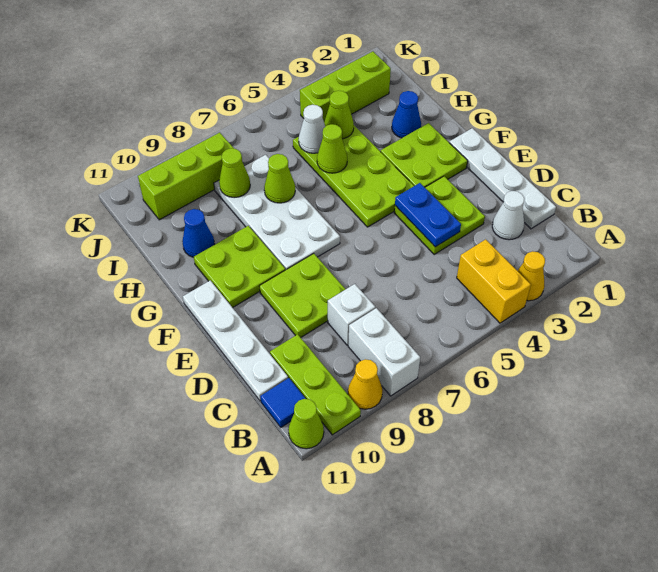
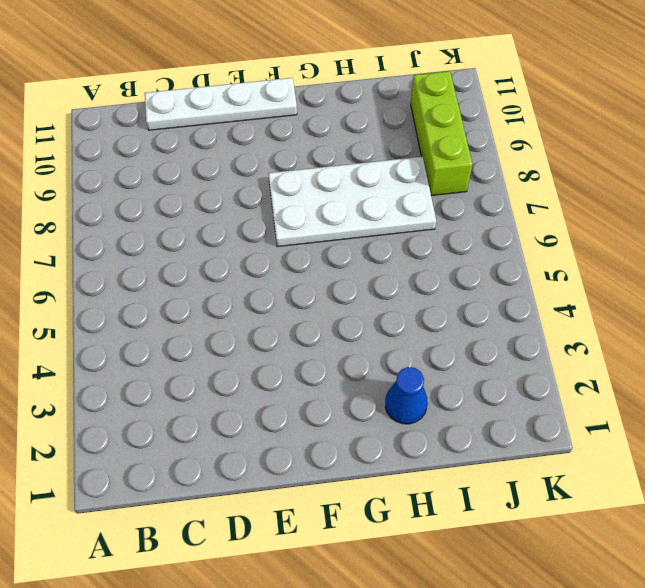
none -> yellow cone A3 level 1
none -> yellow brick A4:B4 level 1
none -> white brick A8:B8 level 1

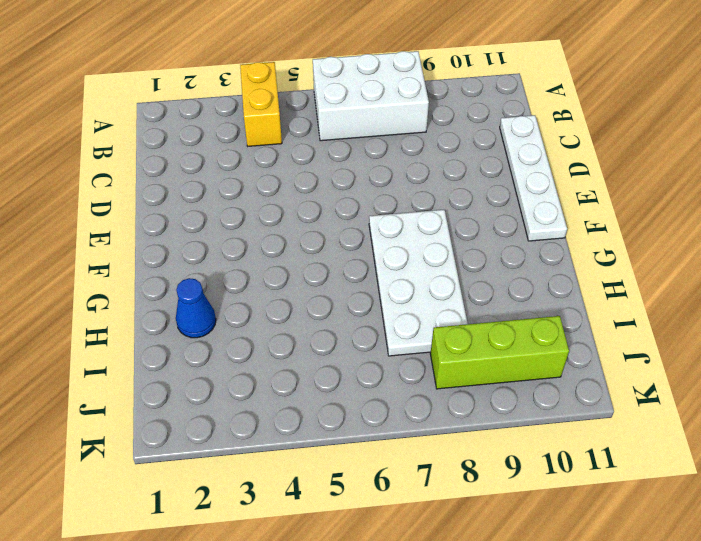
white brick A6:B8 level 1 -> white brick A8:B8 level 1
none -> yellow cone A3 level 1
none -> yellow cone A9 level 1
none -> lime plate A10:C10 level 1

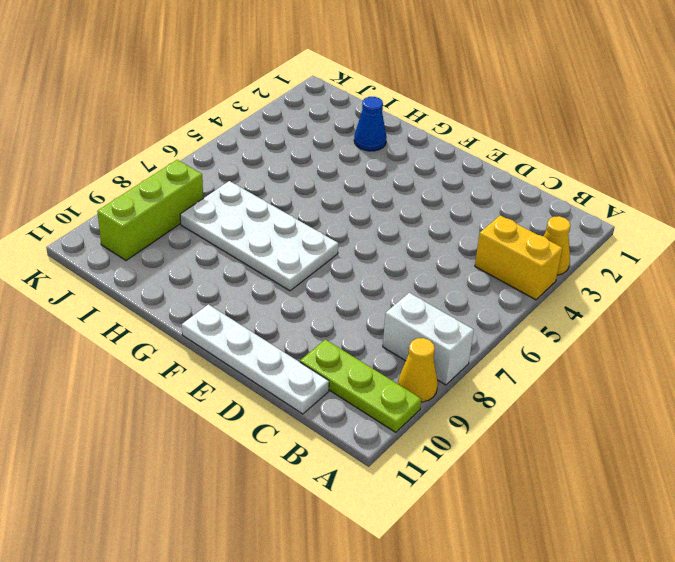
none -> lime cone A11 level 1
none -> blue tile B11 level 1
none -> white plate C1:F1 level 1

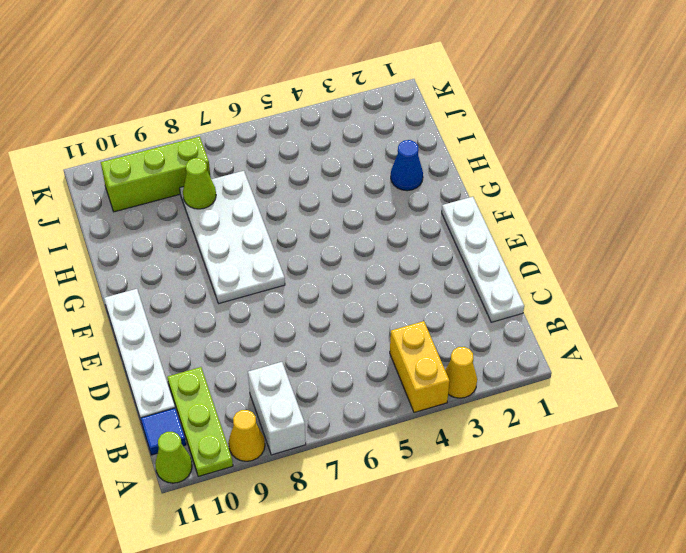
none -> white cone C2 level 1
none -> white brick C8 level 1
none -> lime plate D3:E4 level 1

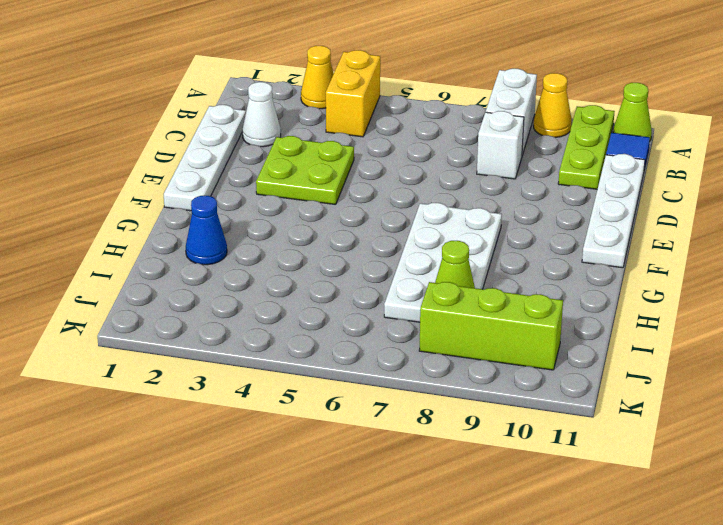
none -> lime plate D8:E9 level 1
none -> lime plate F2:G3 level 1
none -> lime plate F4:I5 level 1

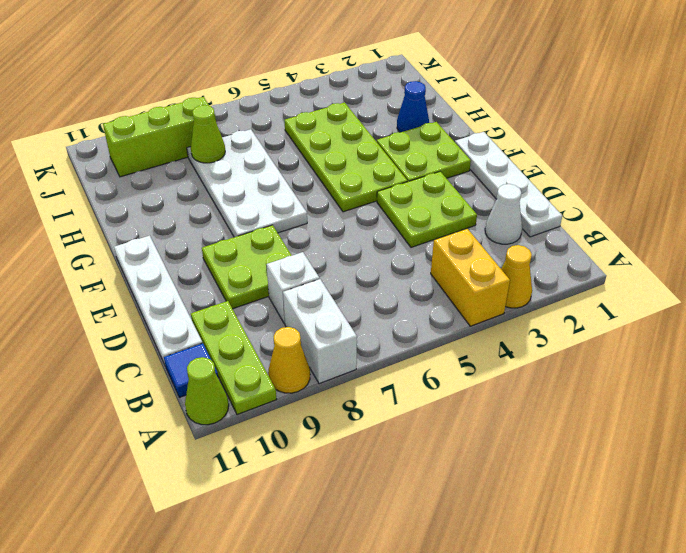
none -> lime plate F9:G10 level 1
none -> blue cone H10 level 1
none -> lime brick J2:J4 level 1

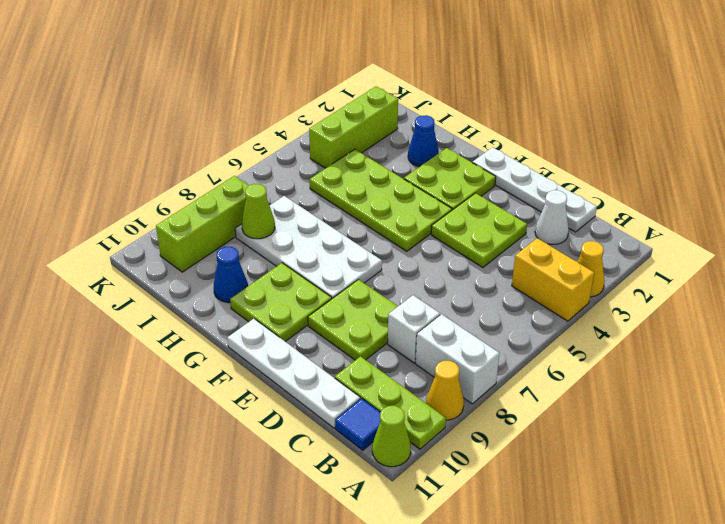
none -> blue plate D4:E4 level 2
none -> lime cone H5 level 2
none -> lime cone H7 level 2

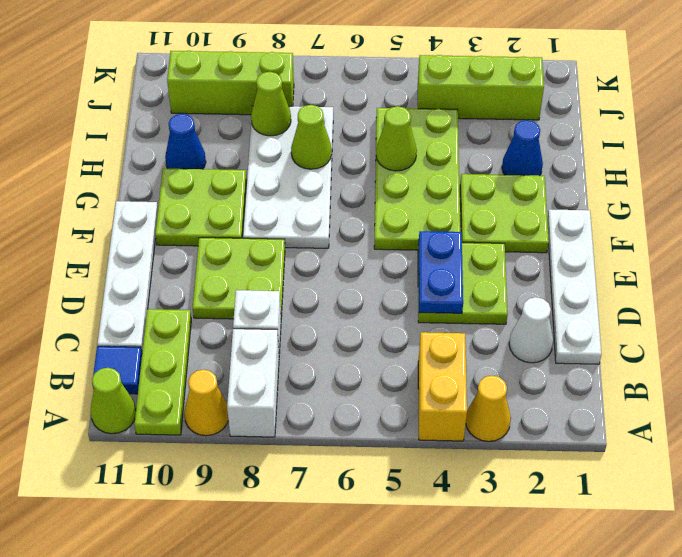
none -> lime cone I4 level 2
none -> white cone I5 level 2

